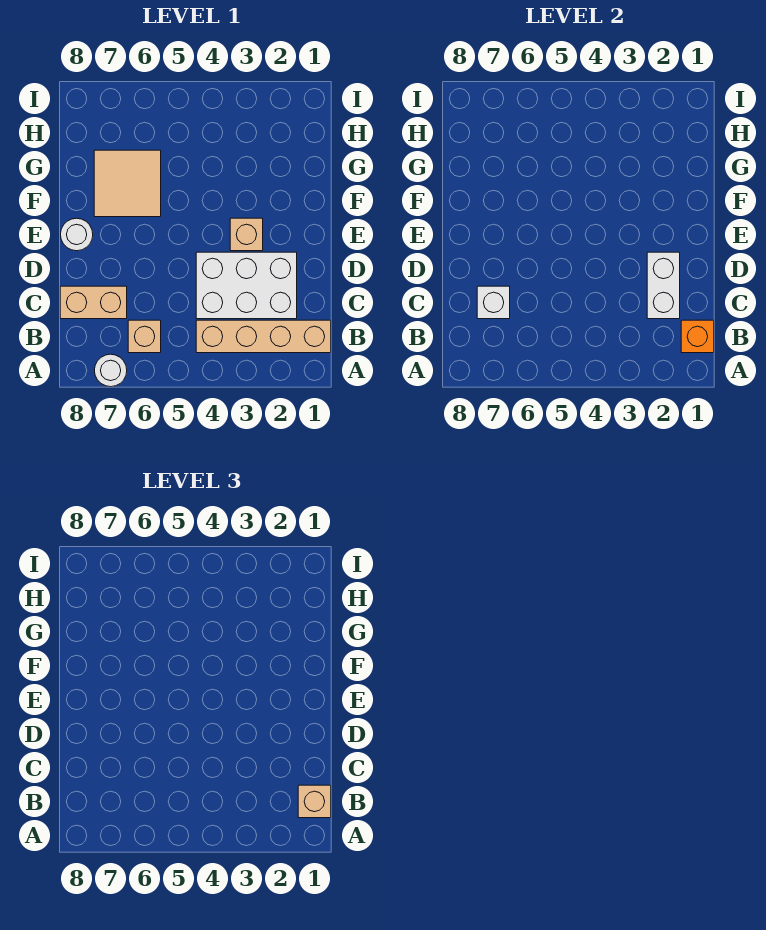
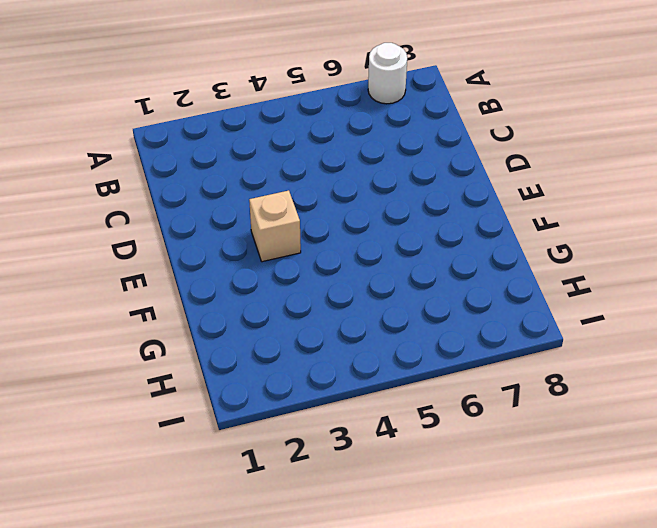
none -> tan brick B1:B4 level 1
none -> tan brick B6 level 1
none -> white brick C2:D4 level 1

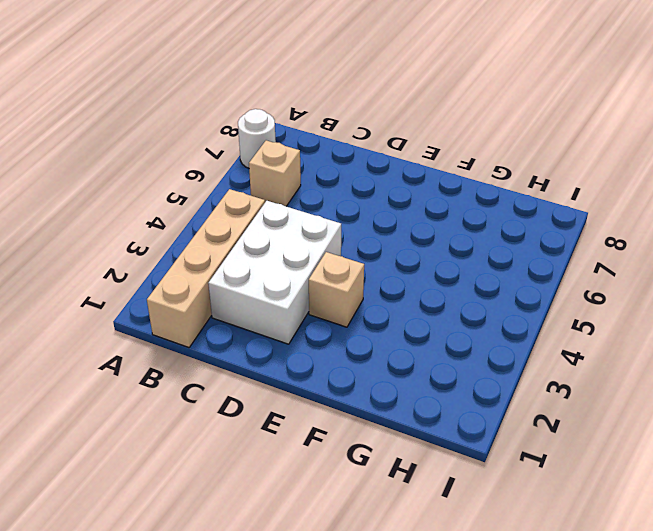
none -> tan brick C7:C8 level 1
none -> white round brick E8 level 1
none -> tan tile F6:G7 level 1

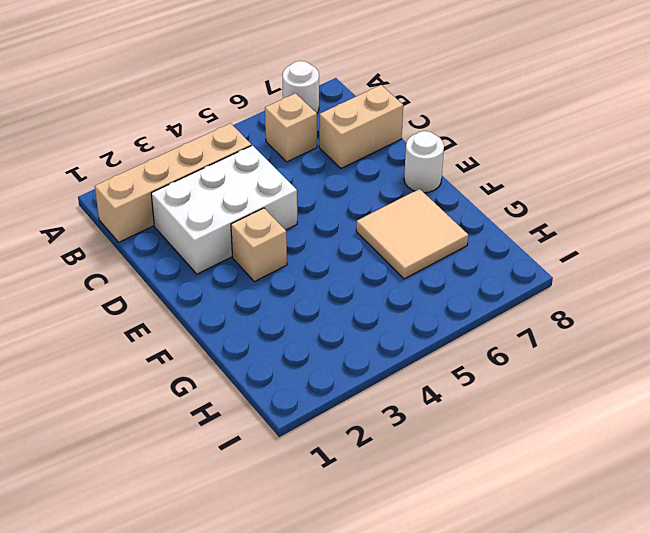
none -> orange brick B1 level 2
none -> white brick C2:D2 level 2
none -> white brick C7 level 2

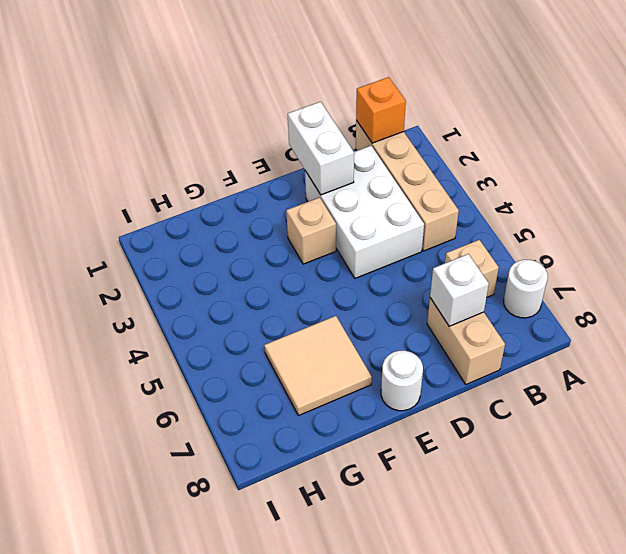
white brick D1:D2 level 2 -> white brick C2:D2 level 2
none -> tan brick B1 level 3

